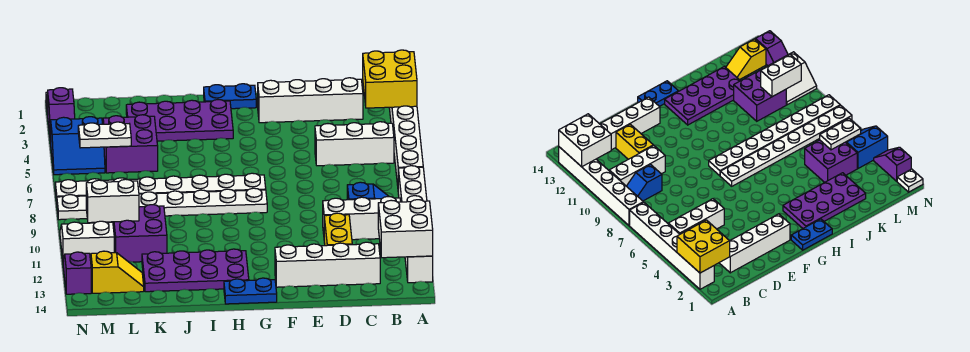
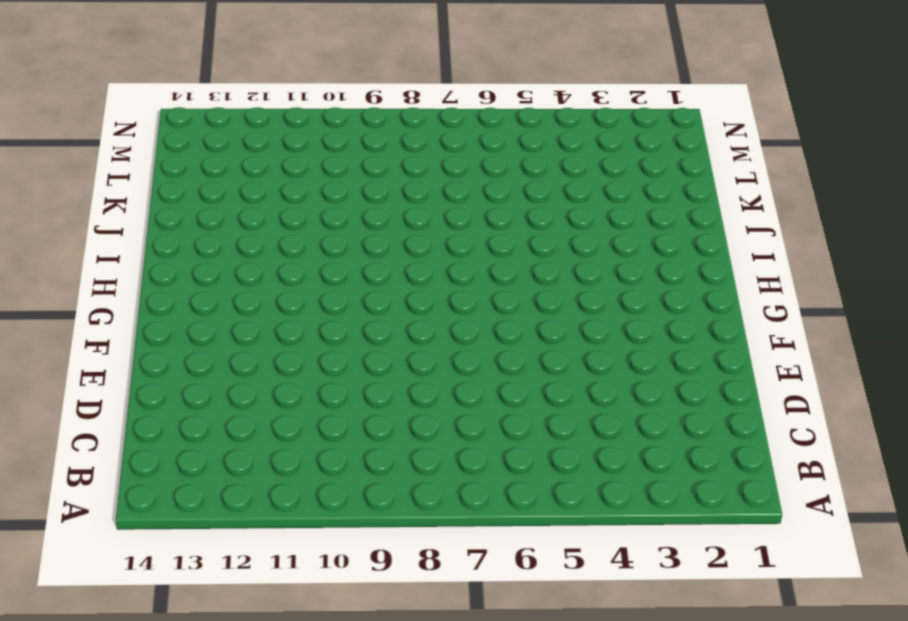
none -> white brick A2:A7 level 1
none -> white brick A8:A13 level 1
none -> white brick B5:D5 level 1

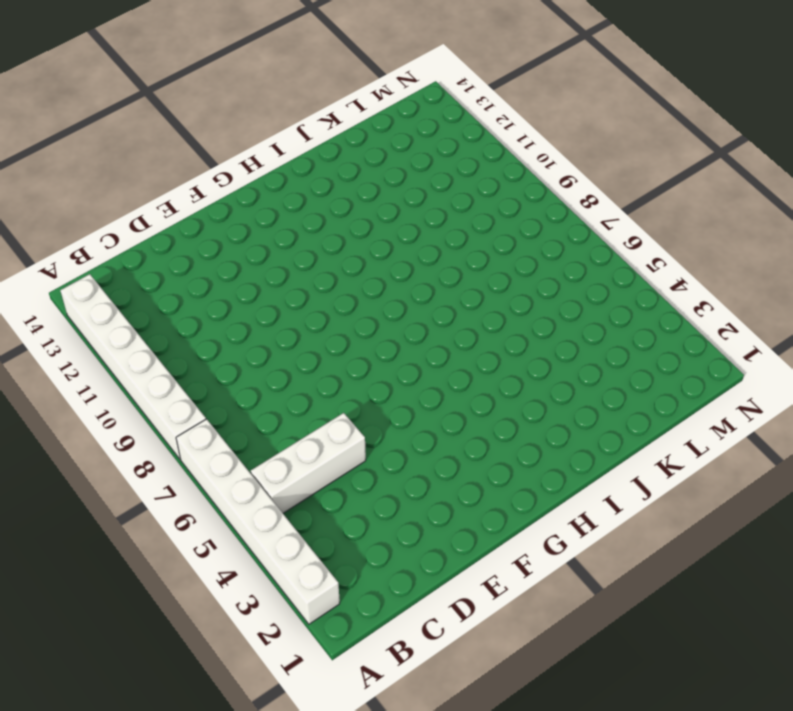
none -> blue slope B9:C9 level 1 top C
none -> white brick B10:D10 level 1
none -> white brick C2:F2 level 1

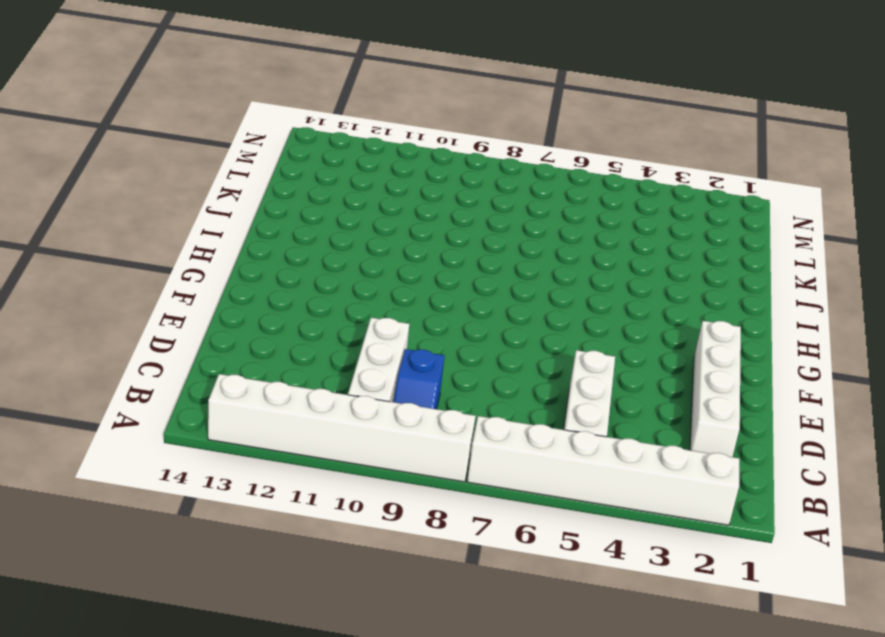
none -> white brick C13:F13 level 1
none -> yellow brick D11:D12 level 1
none -> blue plate G1:H1 level 1

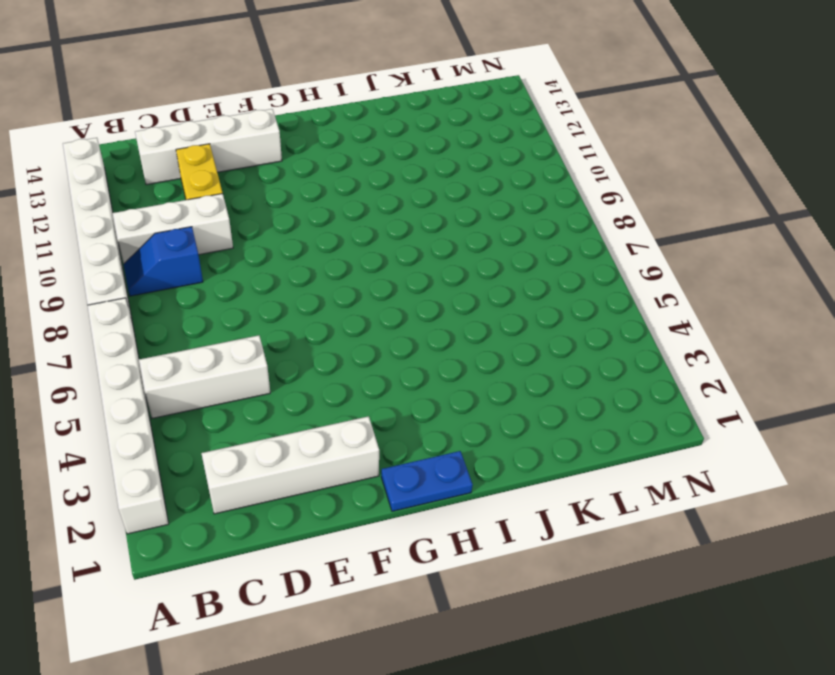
none -> white plate G7:N7 level 1
none -> white plate G8:N8 level 1
none -> blue plate G14:H14 level 1

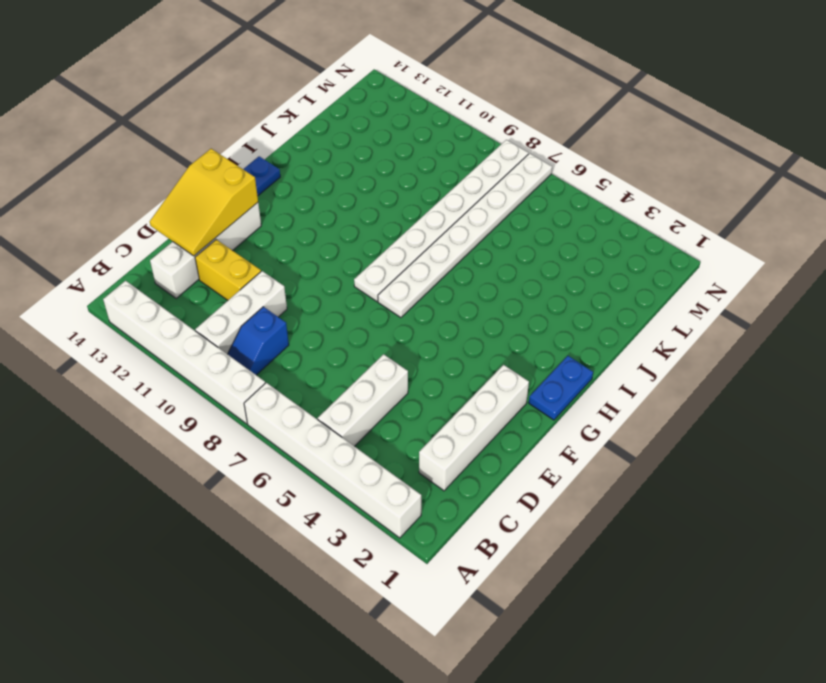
yellow slope D13:F14 level 2 top F -> none
none -> purple plate H2:K3 level 1
none -> purple plate H12:K13 level 1
none -> purple brick K4:L5 level 1

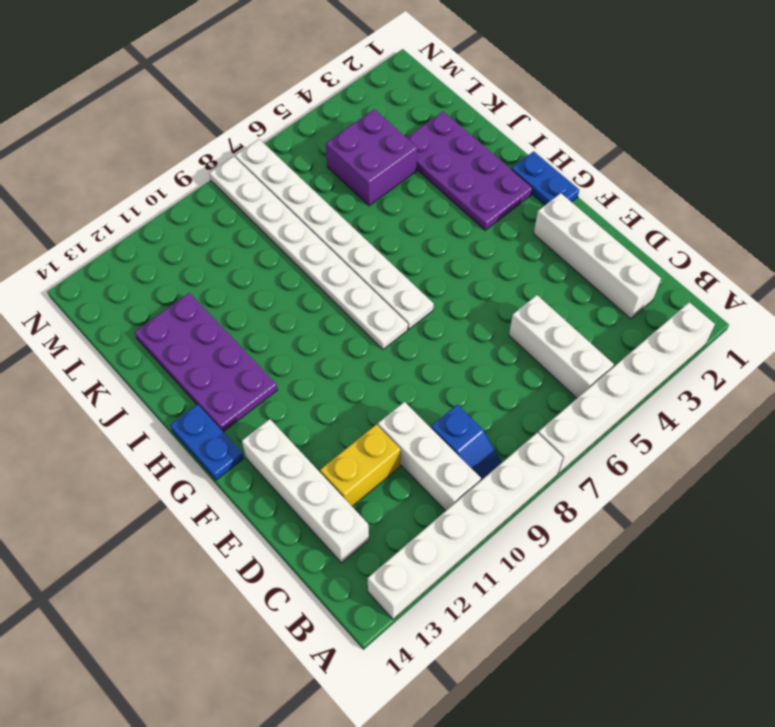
none -> purple brick K10:L11 level 1
none -> yellow slope L13:M13 level 1 top M
none -> blue slope M4:N5 level 1 top 4

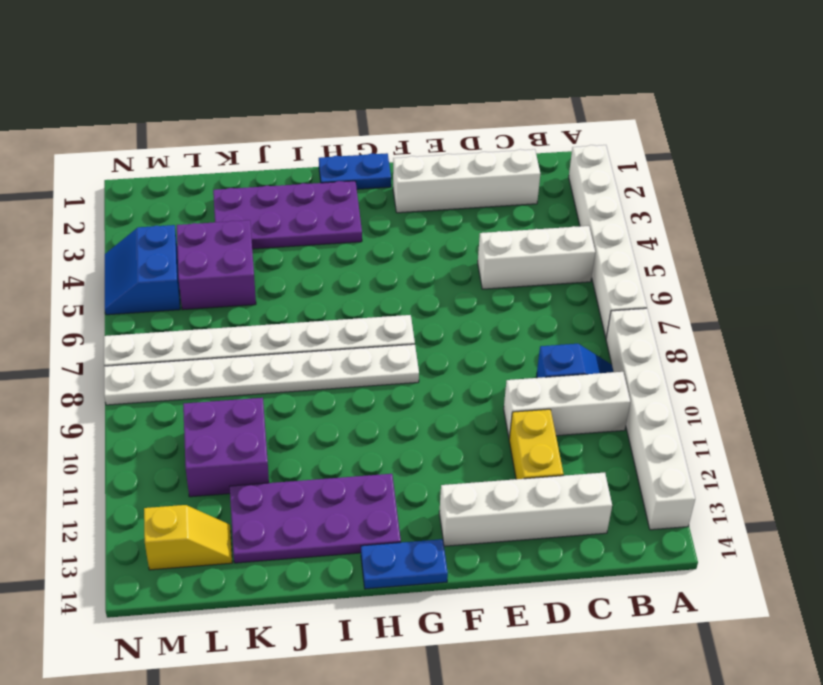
blue slope M4:N5 level 1 top M -> blue slope M4:N5 level 1 top 4
none -> white slope M10:N11 level 1 top 11
none -> white plate N1 level 1
none -> purple slope N2:N3 level 1 top 2

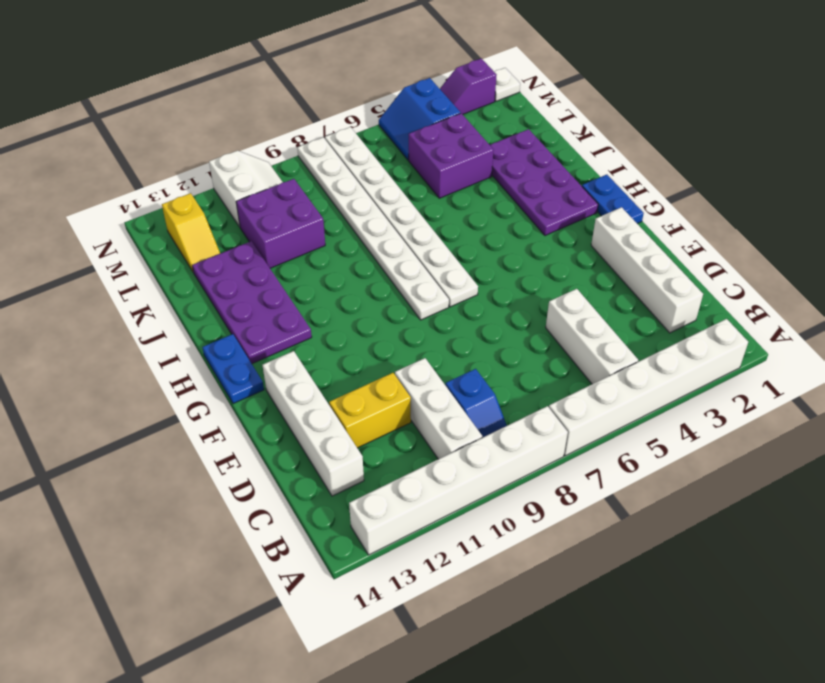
none -> purple slope N12:N13 level 1 top 13
none -> yellow brick A2:B3 level 2
none -> white brick A12:B13 level 2

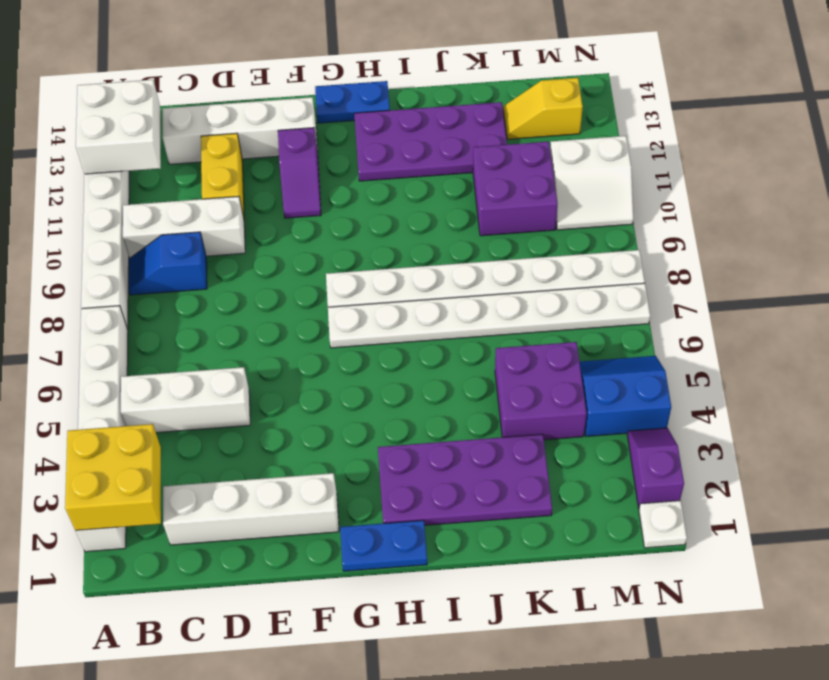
purple slope F11:F12 level 1 top 12 -> purple slope N12:N13 level 1 top 13
none -> white plate L5:M5 level 2
none -> white brick L10:M10 level 2

